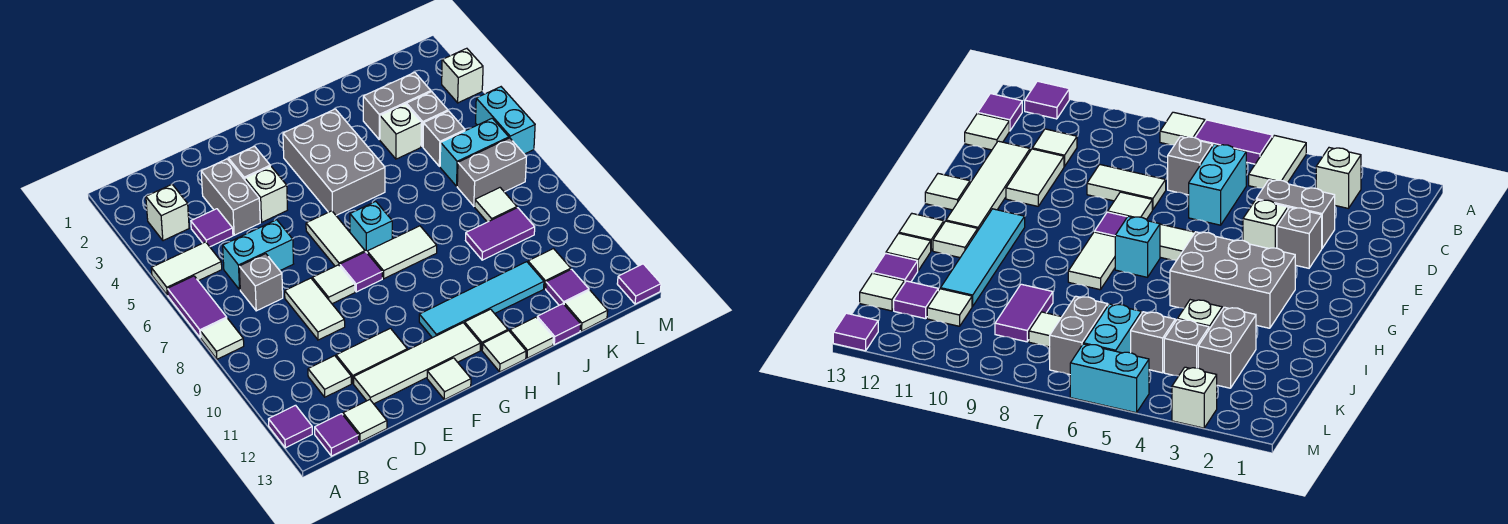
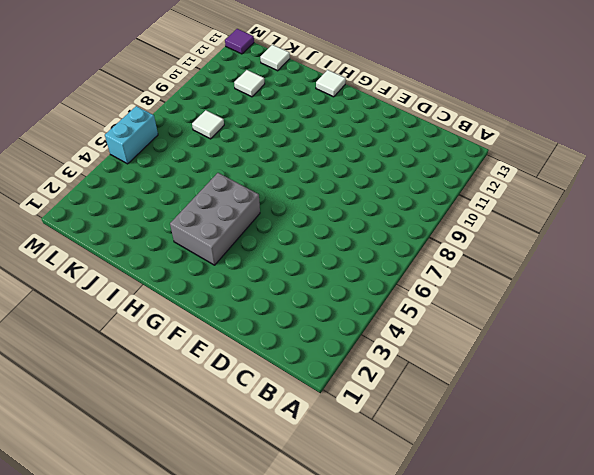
none -> white tile A5:B5 level 1
none -> purple tile A6:A7 level 1
none -> white tile A8 level 1
none -> purple tile A12 level 1

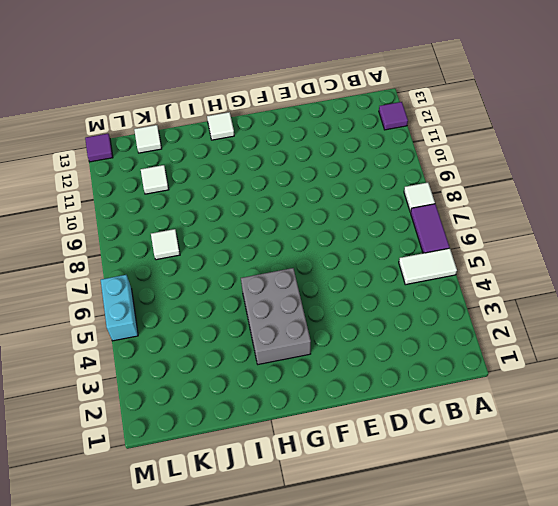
none -> white brick B3 level 1
none -> purple tile B13 level 1
none -> purple tile C4 level 1
none -> cyan brick C6:D6 level 1

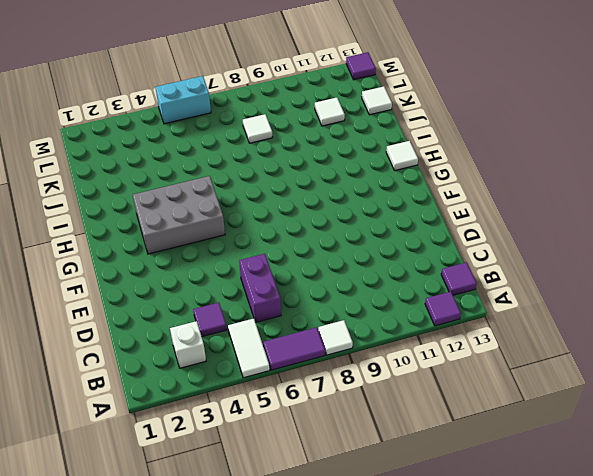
purple brick C6:D6 level 1 -> cyan brick C6:D6 level 1
none -> grey brick C7 level 1
none -> white tile C11 level 1
none -> white tile C13 level 1
none -> grey brick D3:D4 level 1

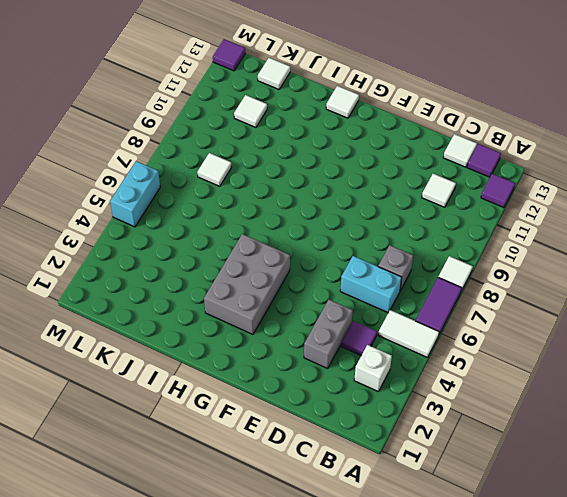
none -> white tile D8:D9 level 1
none -> white tile D11:E11 level 1
none -> white tile D12:G12 level 1
none -> grey brick E3 level 1

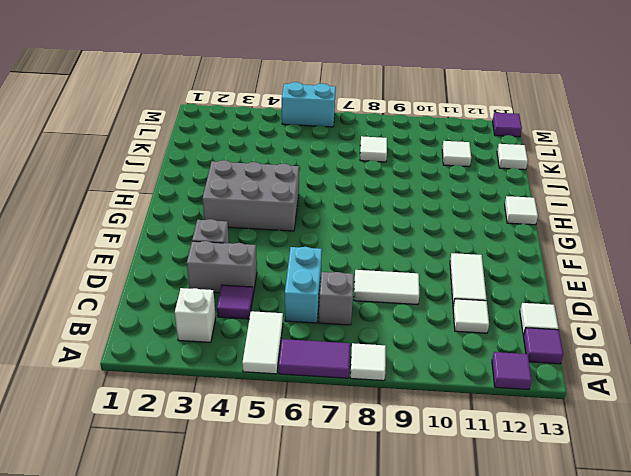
none -> white tile D12:G12 level 1
none -> white brick E4 level 1
none -> white tile E8 level 1
none -> white tile F6:F7 level 1

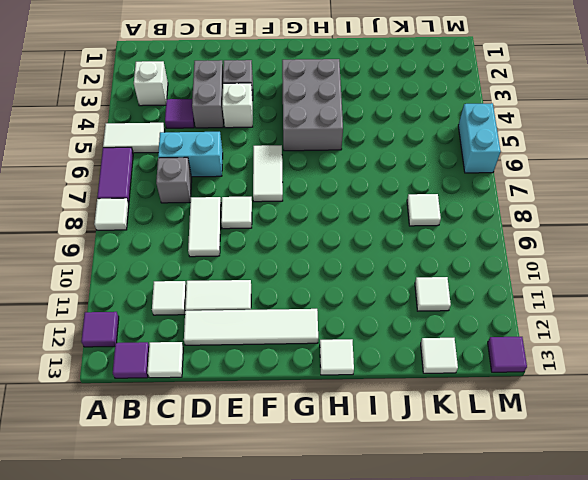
none -> purple tile F8 level 1
none -> white tile F13 level 1
none -> cyan brick G7 level 1
none -> white tile G8:H8 level 1

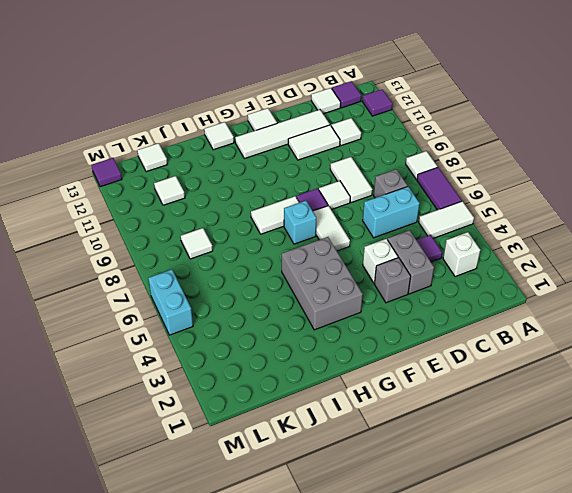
none -> cyan tile G11:J11 level 1
none -> white tile H12 level 1
none -> white tile I13 level 1
none -> grey brick J3:K3 level 1

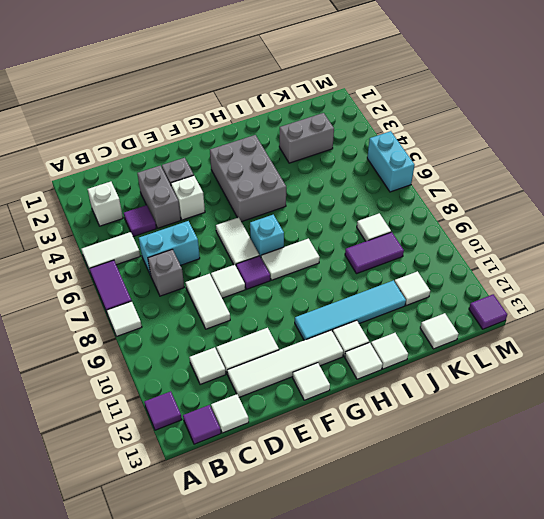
none -> white brick J4 level 1
none -> purple tile J13 level 1
none -> grey brick K4 level 1
none -> grey brick K5 level 1

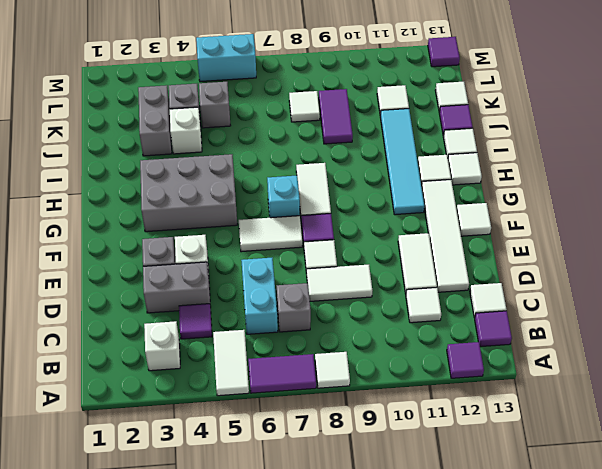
none -> cyan brick K6:L6 level 1
none -> grey brick K7:L7 level 1
none -> purple tile K12 level 1
none -> white brick M3 level 1

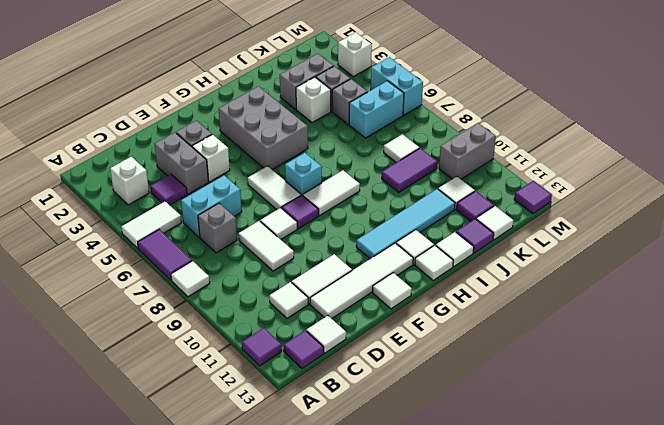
grey brick L10:M10 level 1 -> grey brick K7:L7 level 1

